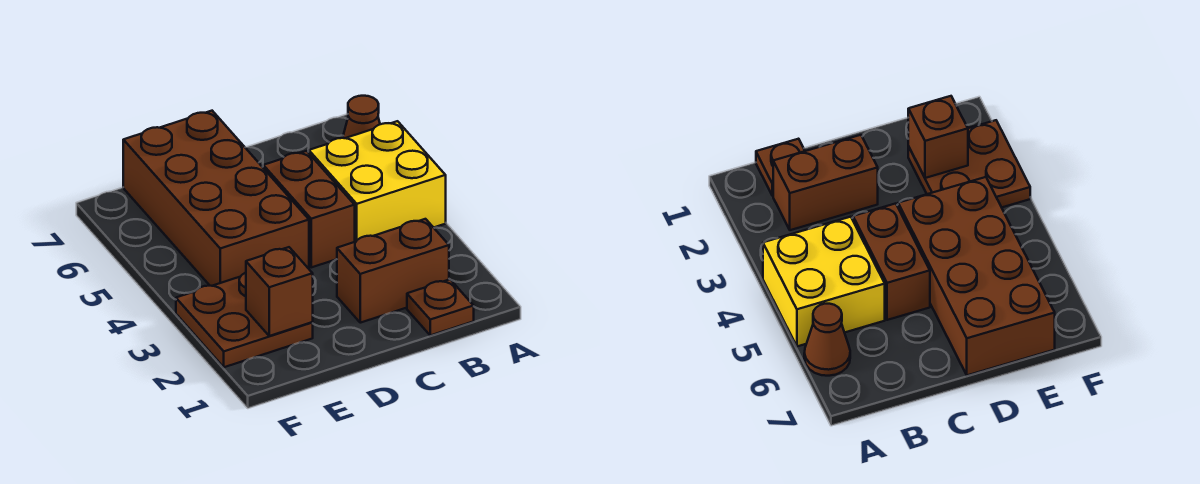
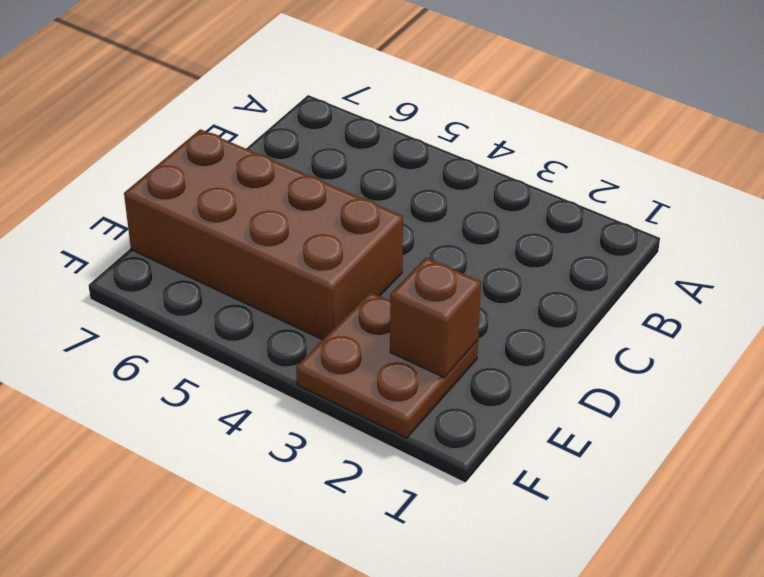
none -> yellow brick A4:B5 level 1
none -> brown cone A6 level 1

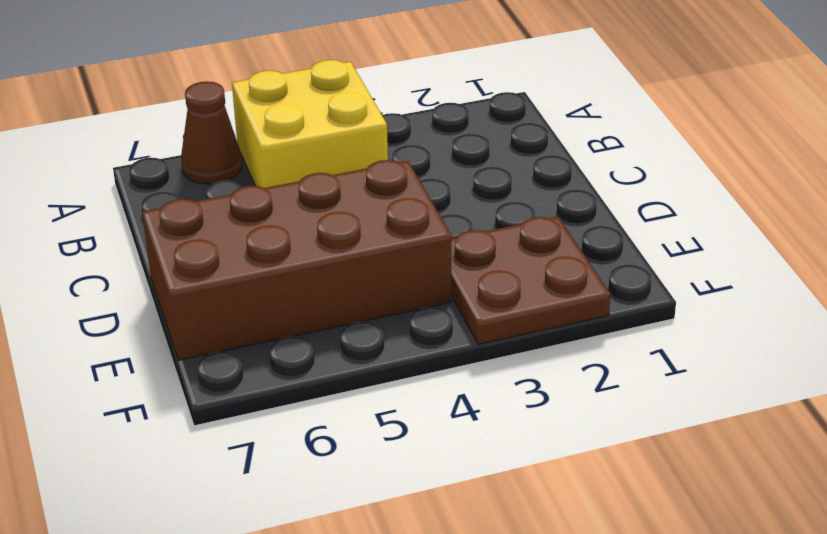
none -> brown plate B1 level 1
none -> brown brick B2:C2 level 1

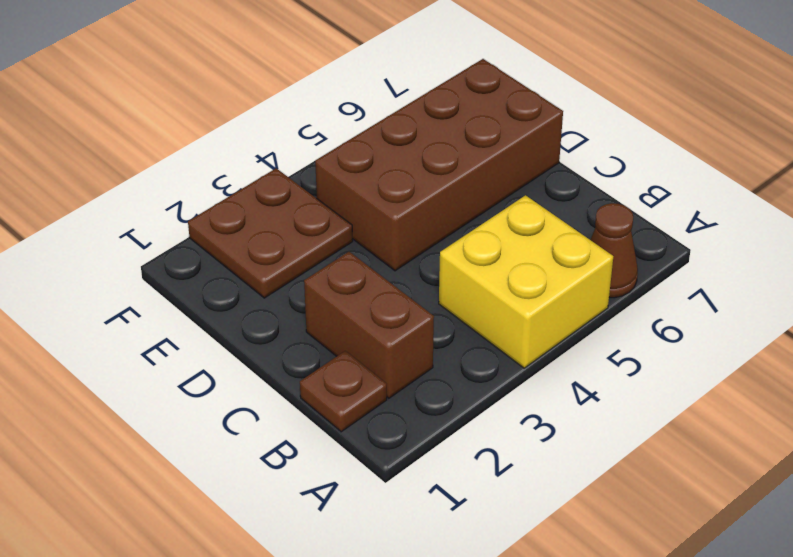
none -> brown brick C4:C5 level 1
none -> brown brick E2 level 2

